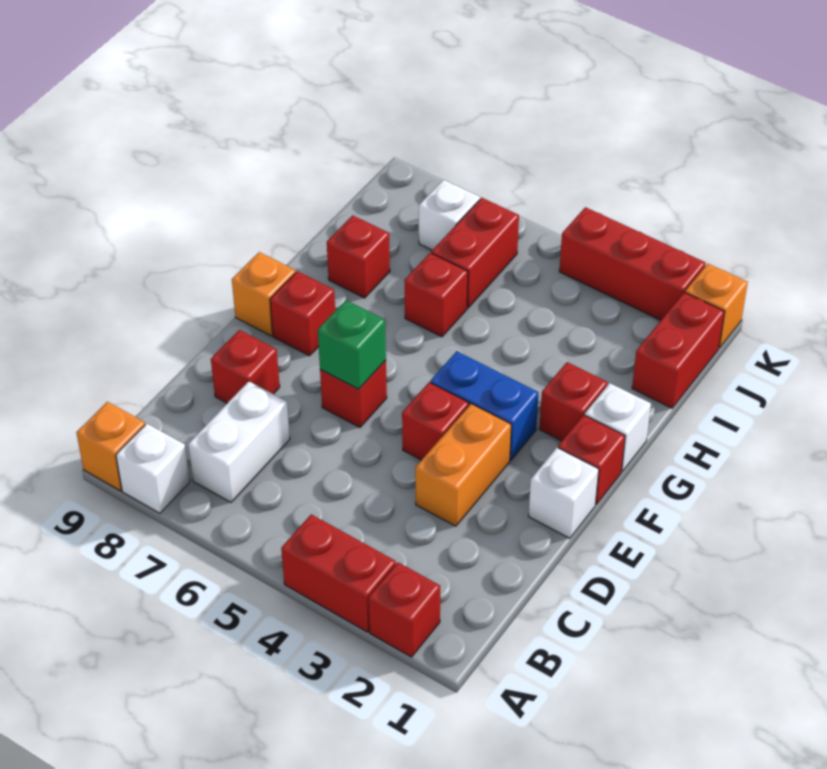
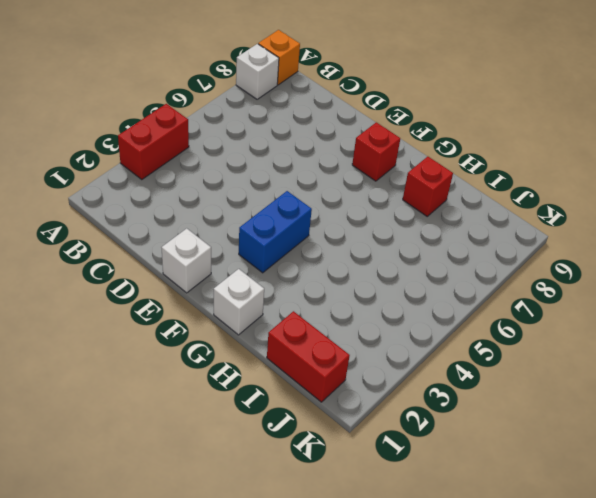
none -> red brick A2 level 1
none -> white brick B7:C7 level 1
none -> orange brick D3:E3 level 1

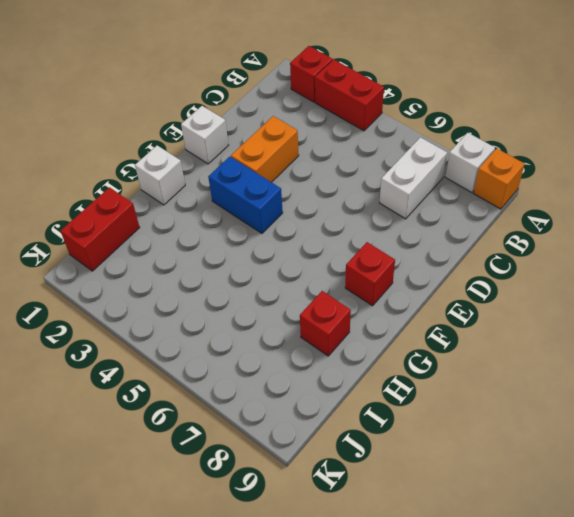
none -> red brick D8 level 1
none -> red brick E4 level 1
none -> red brick E6 level 1

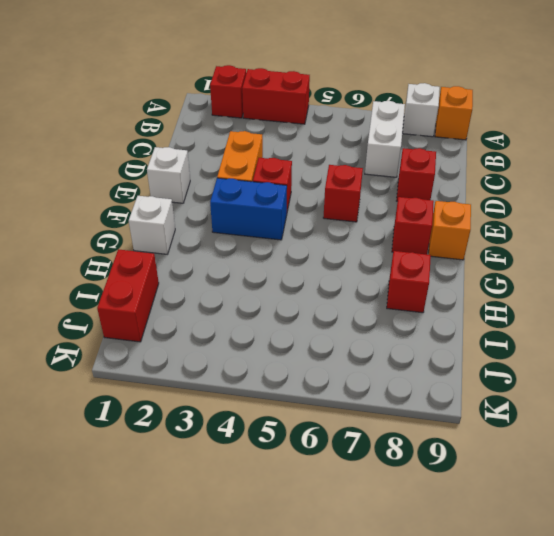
none -> red brick F1 level 1
none -> red brick G2 level 1
none -> red brick H6 level 1

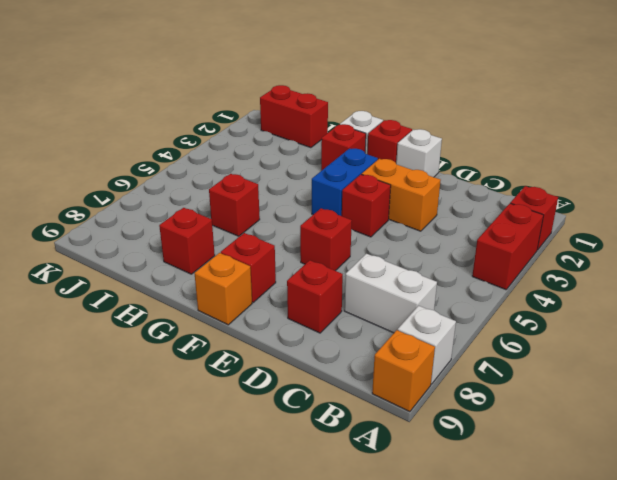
none -> red brick I6:J6 level 1
none -> white brick J7 level 1
none -> orange brick K1 level 1

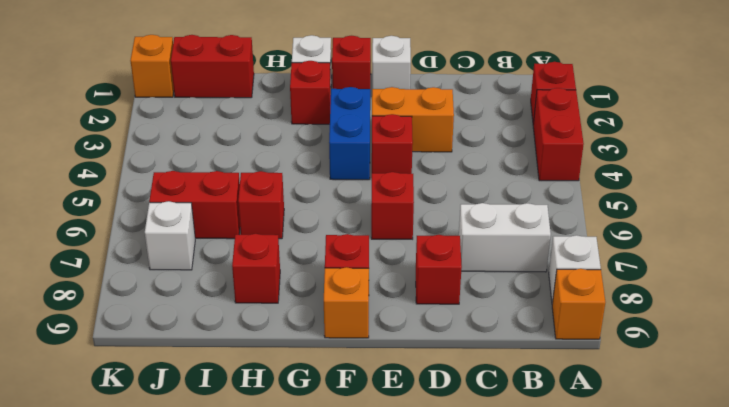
none -> red brick K2:K4 level 1
none -> green brick E6 level 2

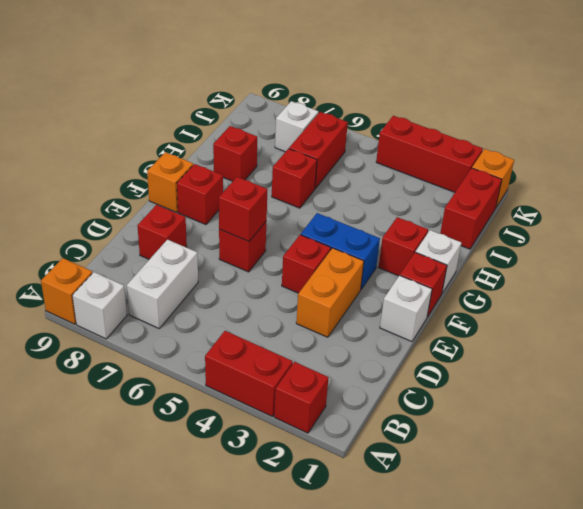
red brick E6 level 2 -> green brick E6 level 2

